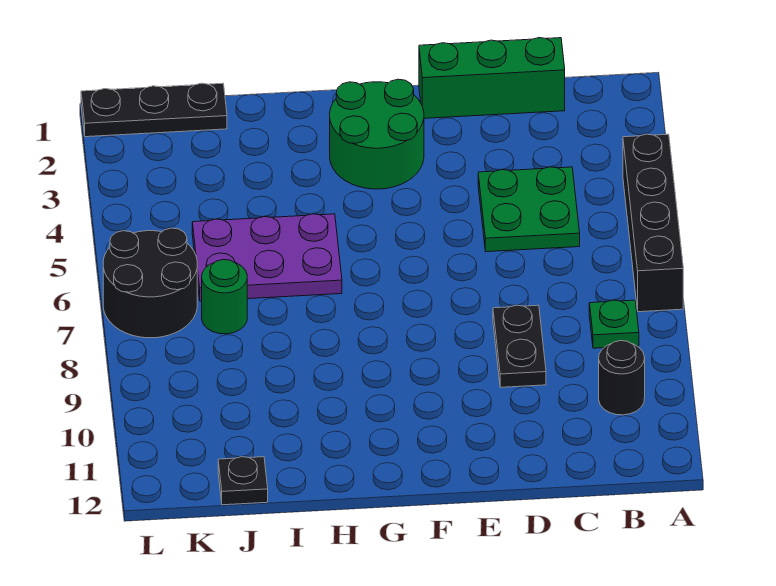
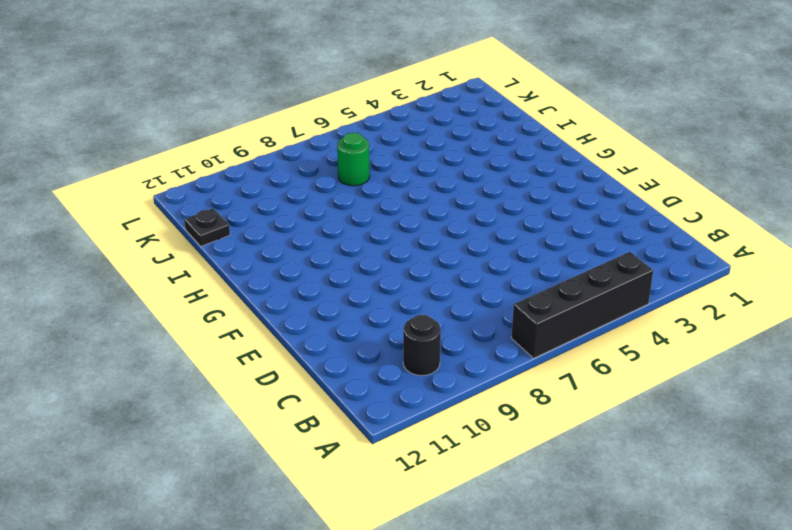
none -> green plate B8 level 1
none -> green brick C1:E1 level 1
none -> green plate C4:D5 level 1

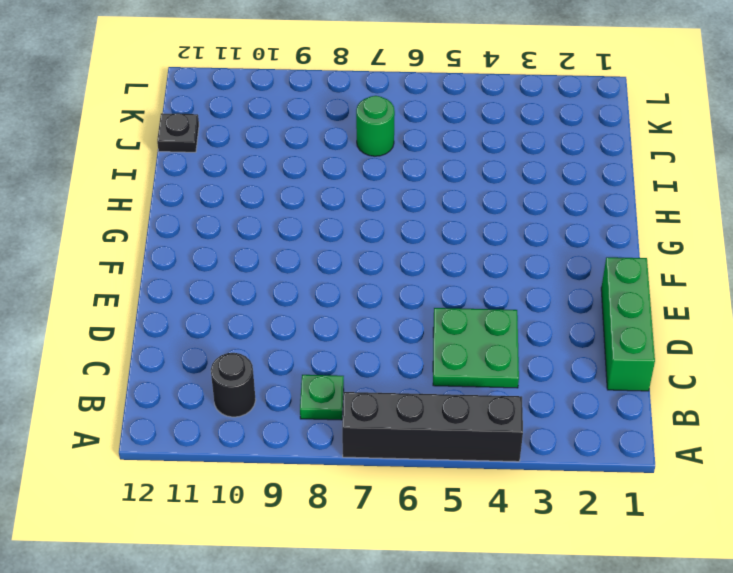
none -> black plate D8:D9 level 1
none -> green round brick F2:G3 level 1
none -> purple plate H5:J6 level 1

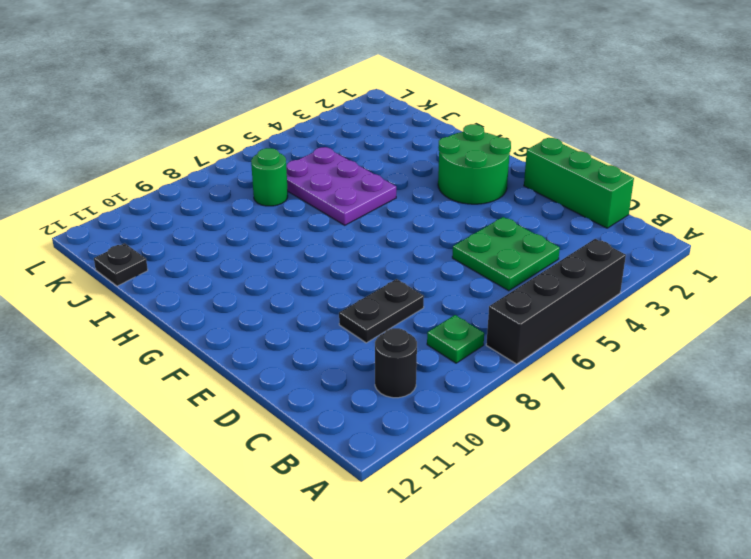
none -> black plate J1:L1 level 1
none -> black round brick K6:L7 level 1

